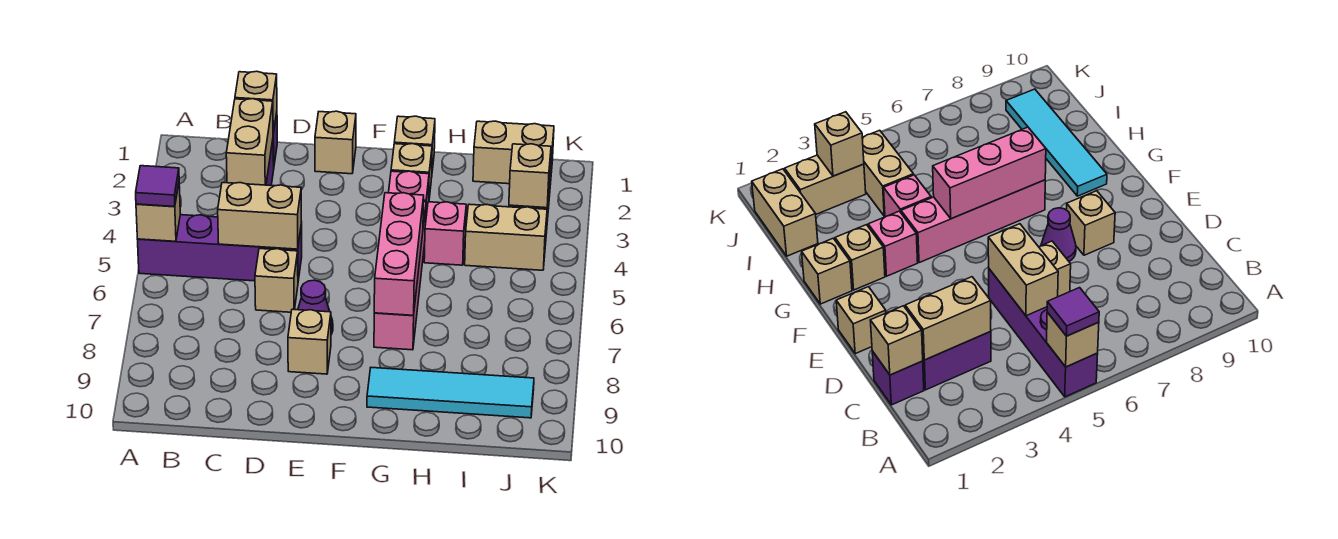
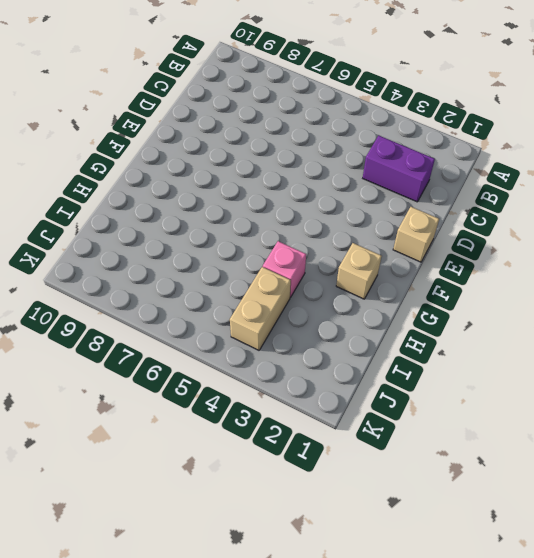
none -> purple brick A5:D5 level 1
none -> purple brick C1 level 1
none -> tan brick D6 level 1

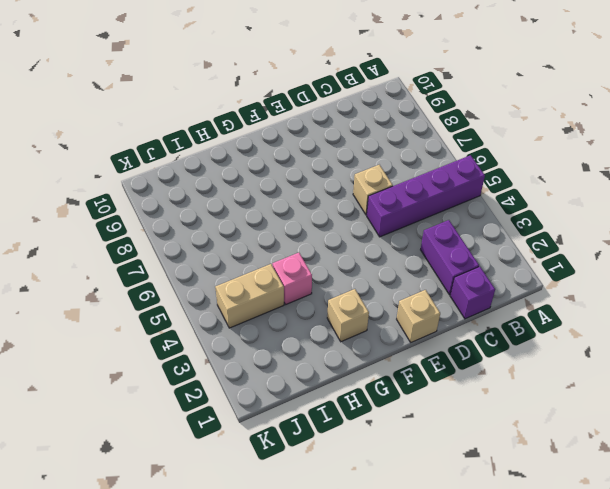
none -> purple cone E7 level 1
none -> tan brick E8 level 1
none -> tan brick G1 level 1

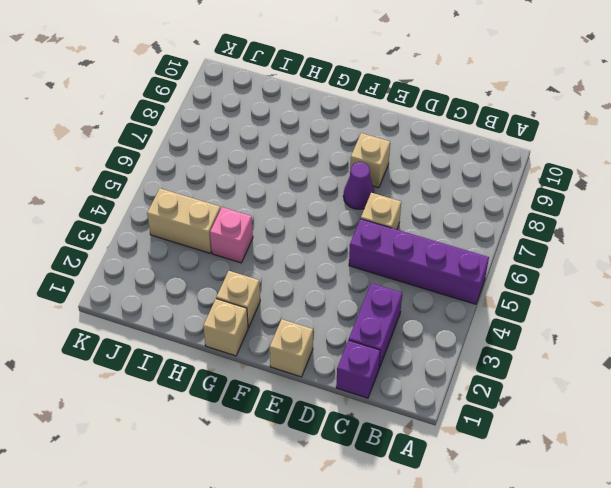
none -> pink brick G3 level 1
none -> pink brick G4:G7 level 1
none -> cyan tile G9:J9 level 1

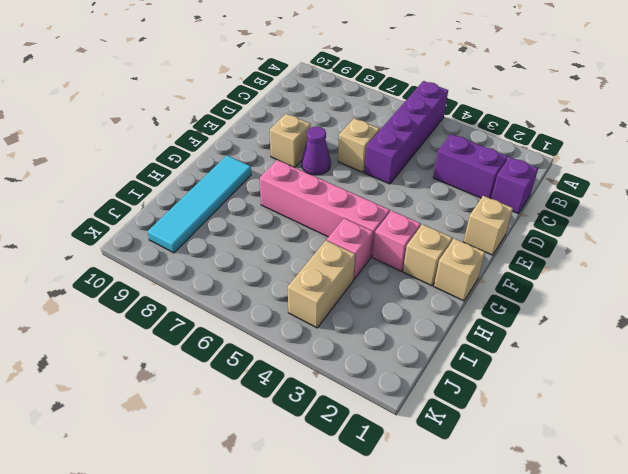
none -> tan brick I1:J1 level 1
none -> tan brick J2:J3 level 1
none -> tan brick A5 level 2

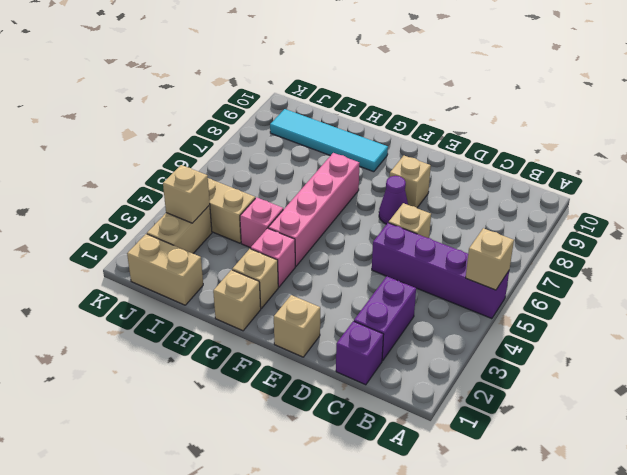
none -> tan brick C1 level 2
none -> tan brick C2:C3 level 2
none -> tan brick C5:D5 level 2

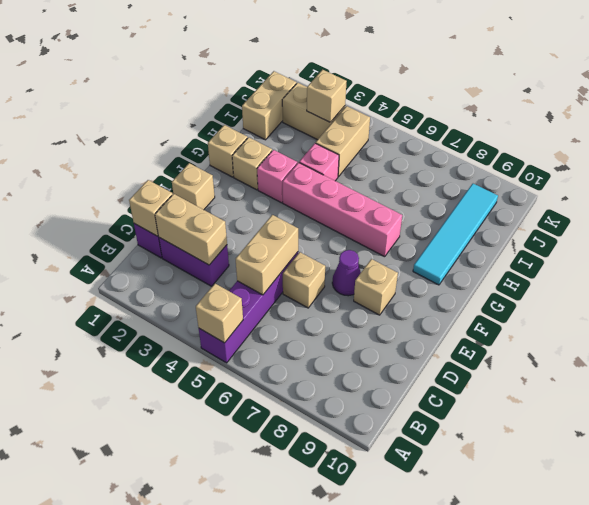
none -> pink brick G5:G7 level 2
none -> purple tile A5 level 3

